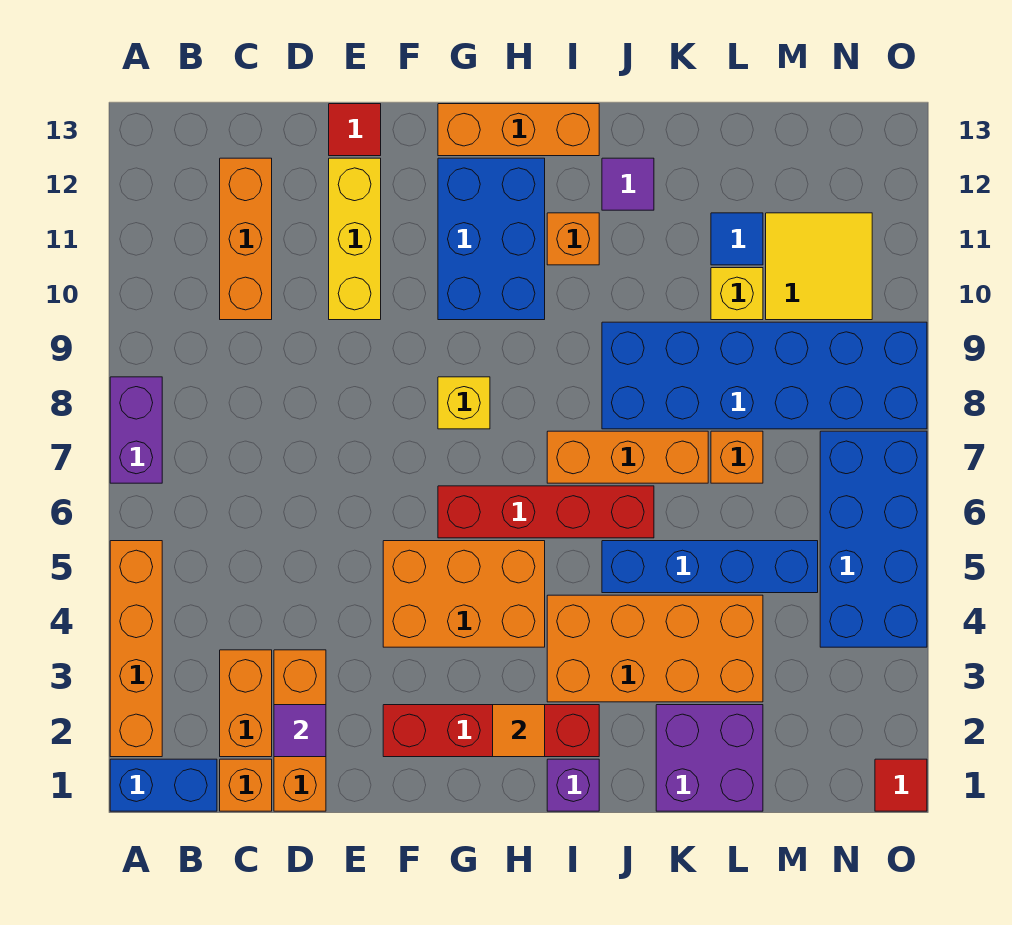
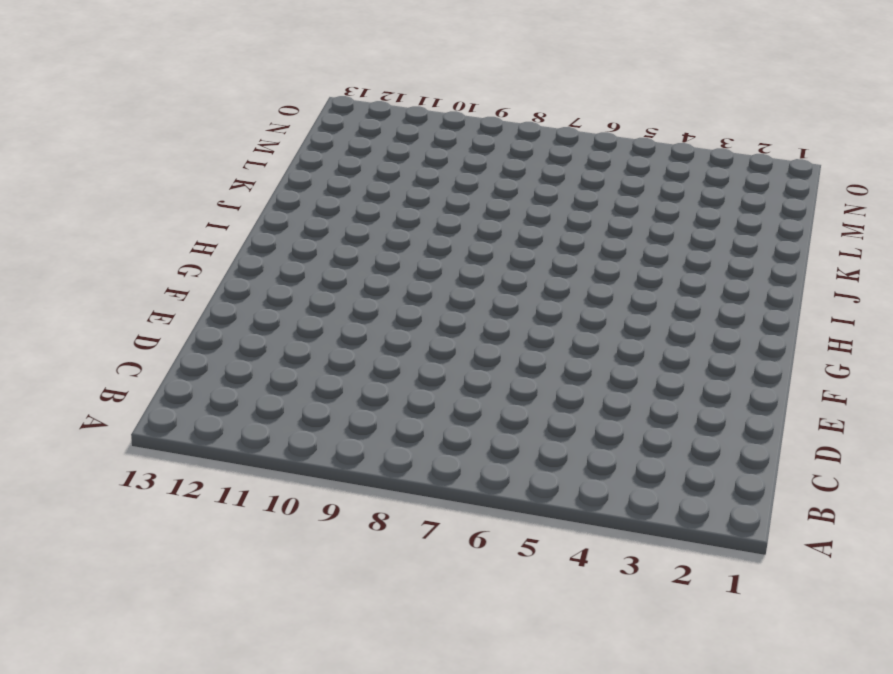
none -> blue brick A1:B1 level 1
none -> orange brick A2:A5 level 1
none -> purple brick A7:A8 level 1
none -> orange brick C1 level 1

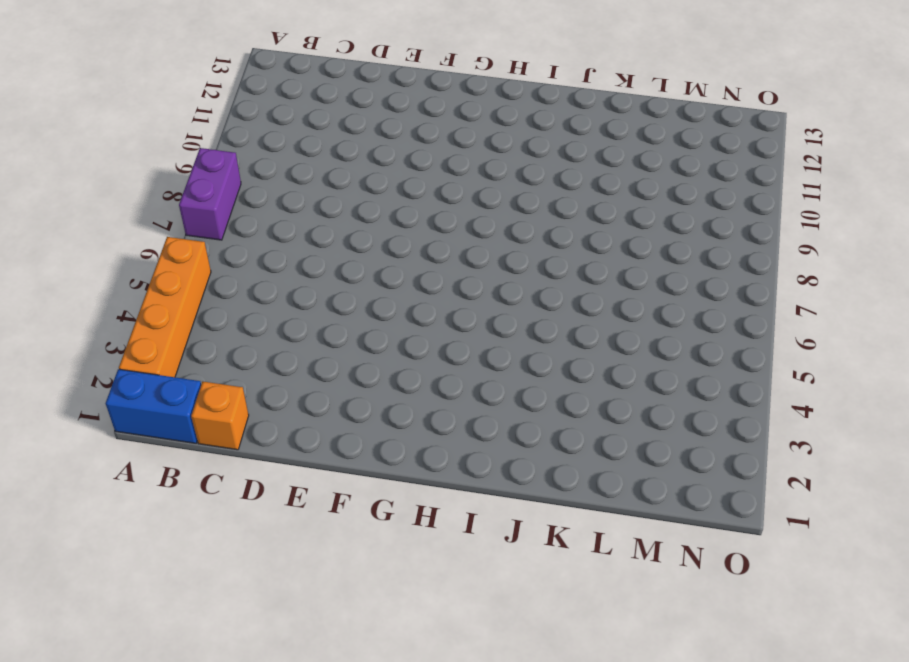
none -> orange brick C2:C3 level 1
none -> orange brick C10:C12 level 1
none -> orange brick D1:D3 level 1
none -> yellow brick E10:E12 level 1

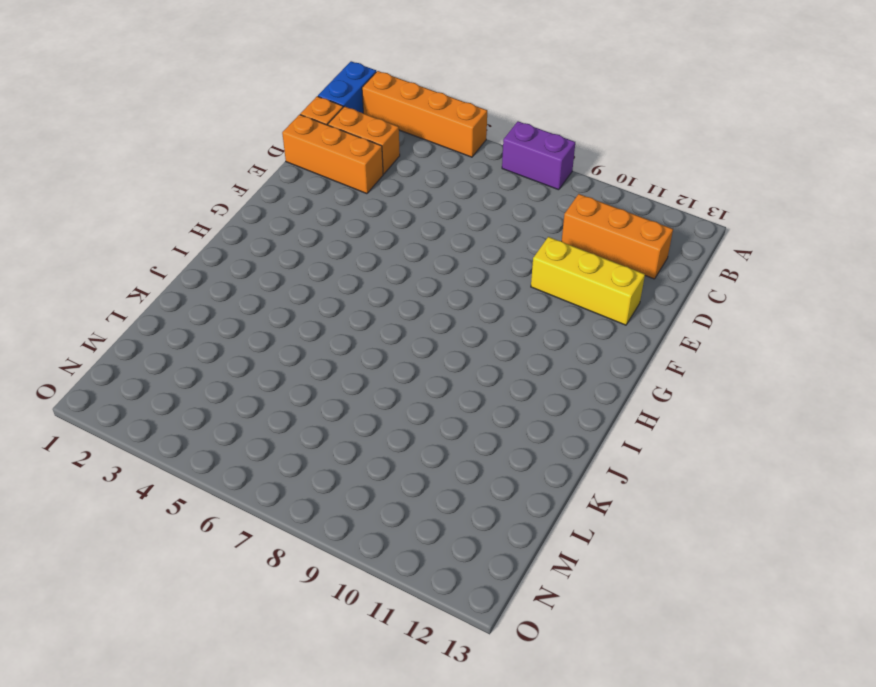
none -> red tile E13 level 1
none -> red brick F2:I2 level 1
none -> orange brick F4:H5 level 1
none -> red brick G6:J6 level 1

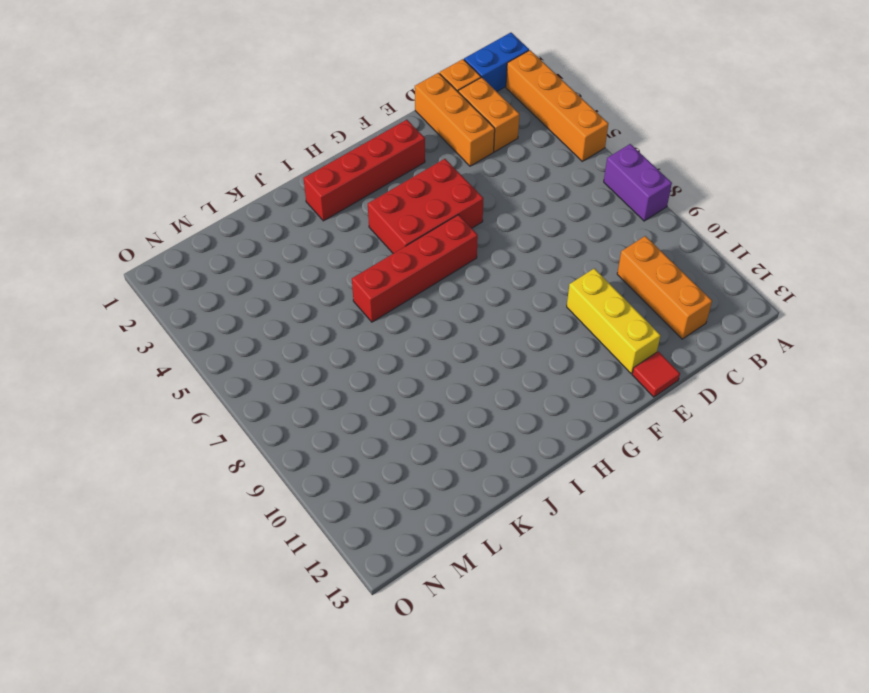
red brick F4:H5 level 1 -> orange brick F4:H5 level 1
none -> yellow brick G8 level 1
none -> blue brick G10:H12 level 1
none -> orange brick G13:I13 level 1
none -> purple brick I1 level 1

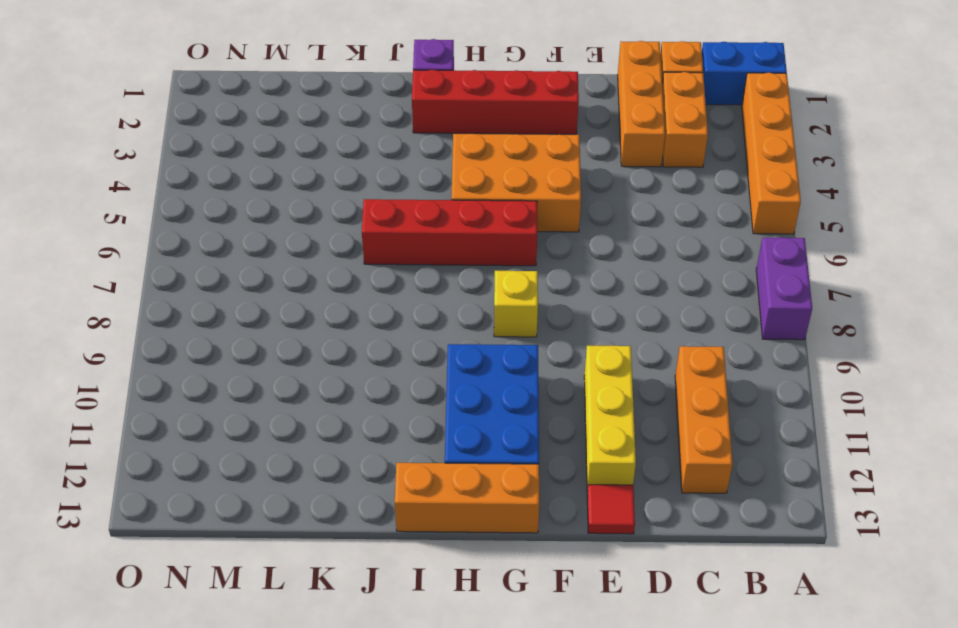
none -> orange brick I3:L4 level 1
none -> orange brick I7:K7 level 1
none -> orange brick I11 level 1
none -> blue brick J5:M5 level 1

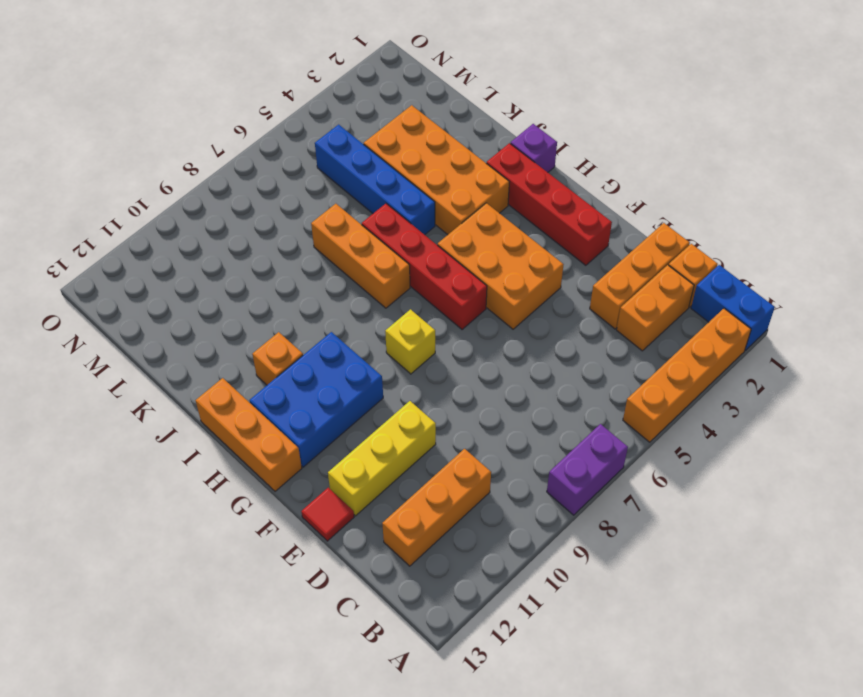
none -> blue brick J8:O9 level 1
none -> purple tile J12 level 1
none -> purple brick K1:L2 level 1
none -> orange brick L7 level 1

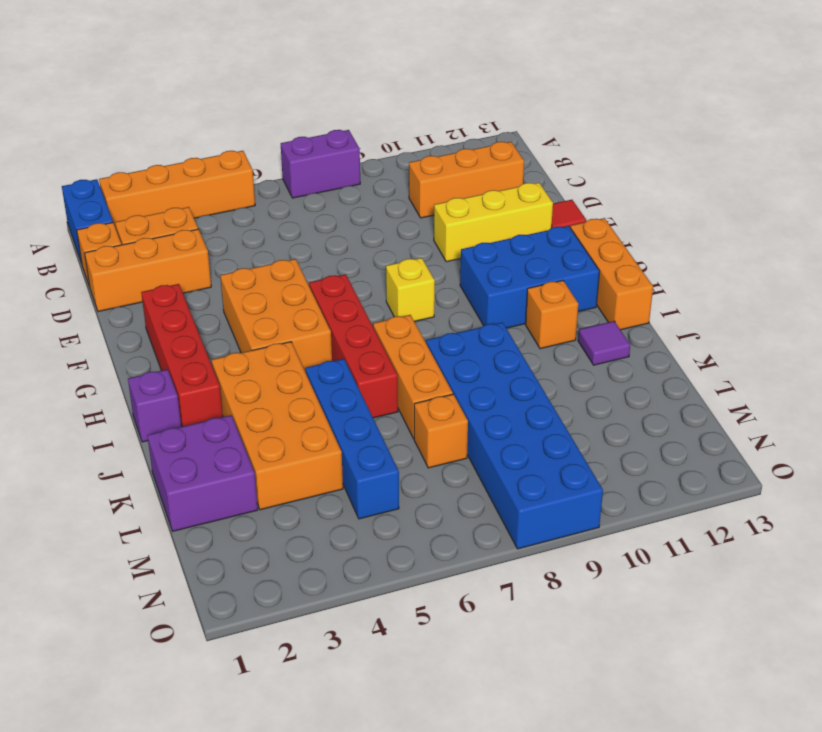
none -> yellow brick L10 level 1
none -> blue tile L11 level 1
none -> yellow tile M10:N11 level 1
none -> blue brick N4:O7 level 1

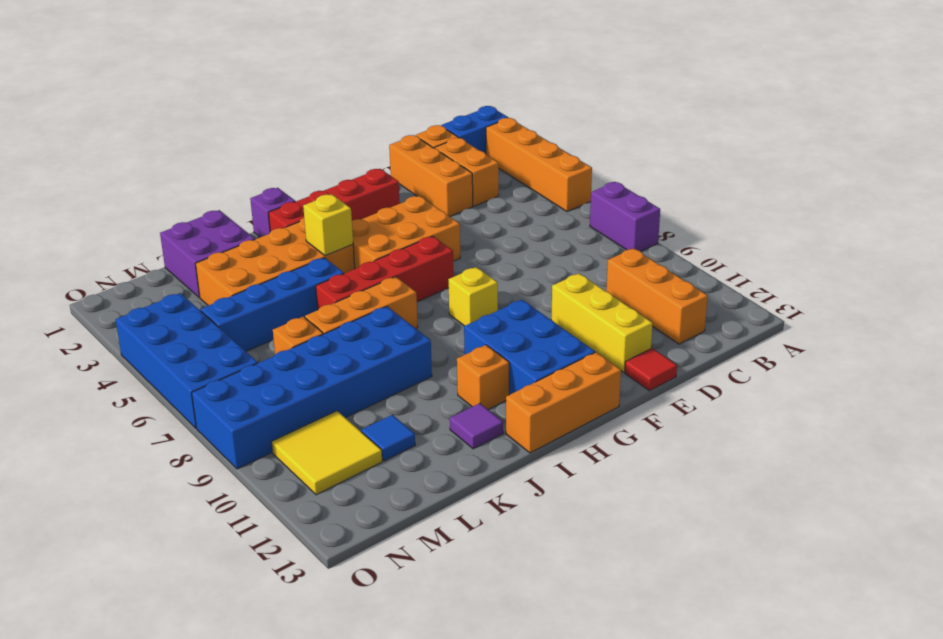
yellow brick I4 level 2 -> yellow brick L10 level 1
none -> red tile O1 level 1
none -> purple tile D2 level 2
none -> orange tile H2 level 2

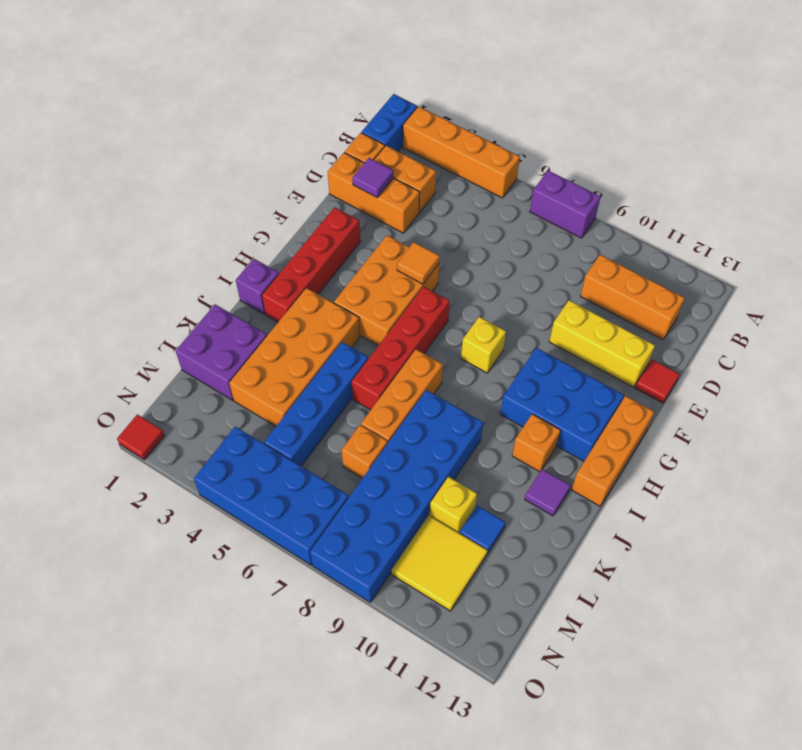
orange tile F5 level 2 -> orange tile H2 level 2

